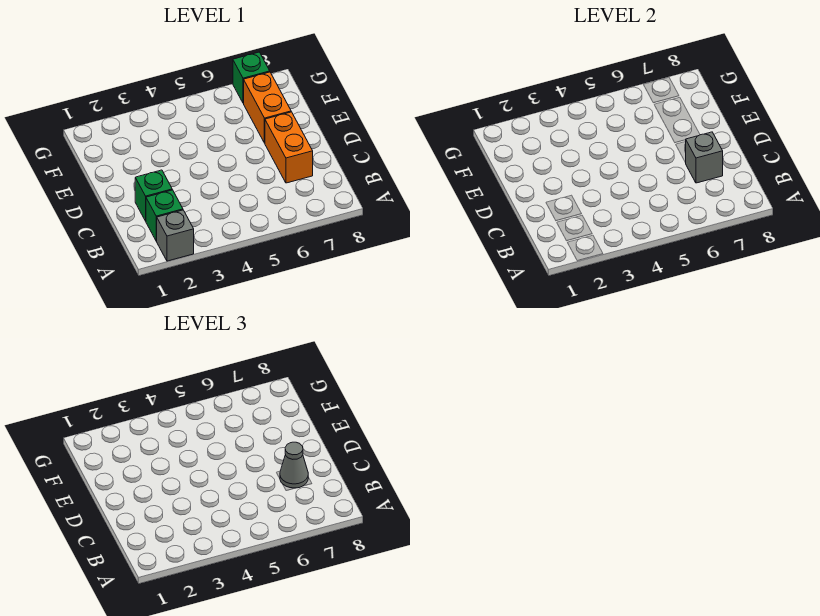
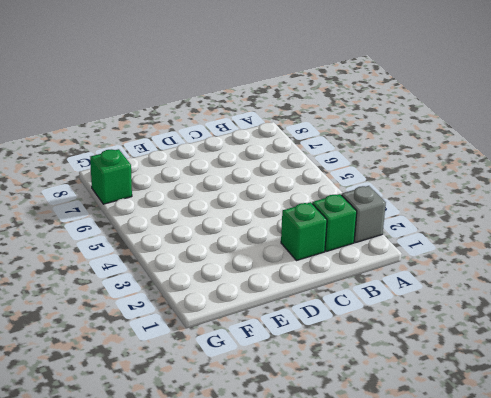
none -> orange brick C7:D7 level 1
none -> orange brick E7:F7 level 1

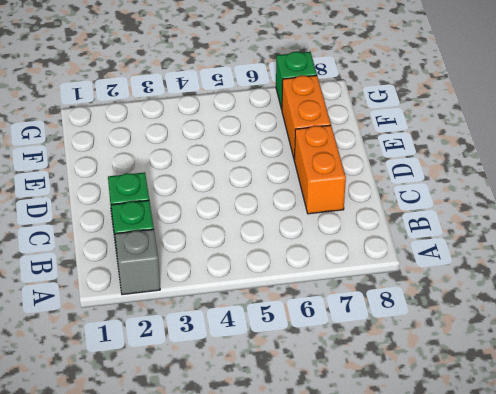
none -> grey brick C7 level 2
none -> grey cone C7 level 3

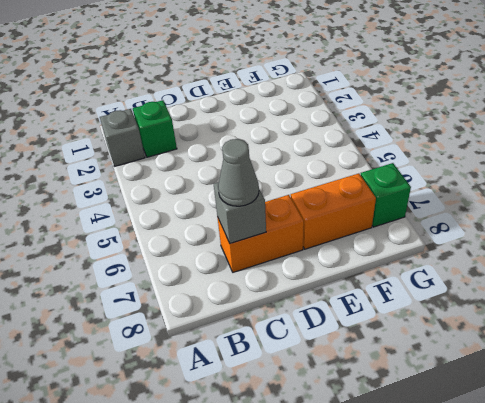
none -> green brick C2 level 1

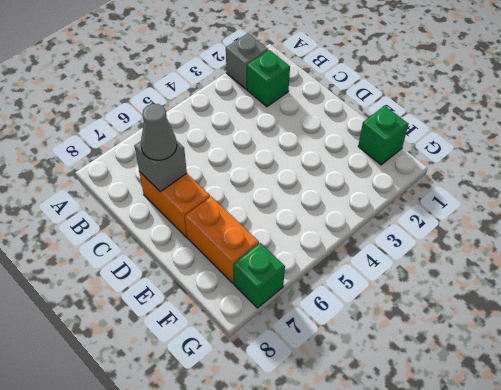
green brick F1 level 1 -> green brick C2 level 1

